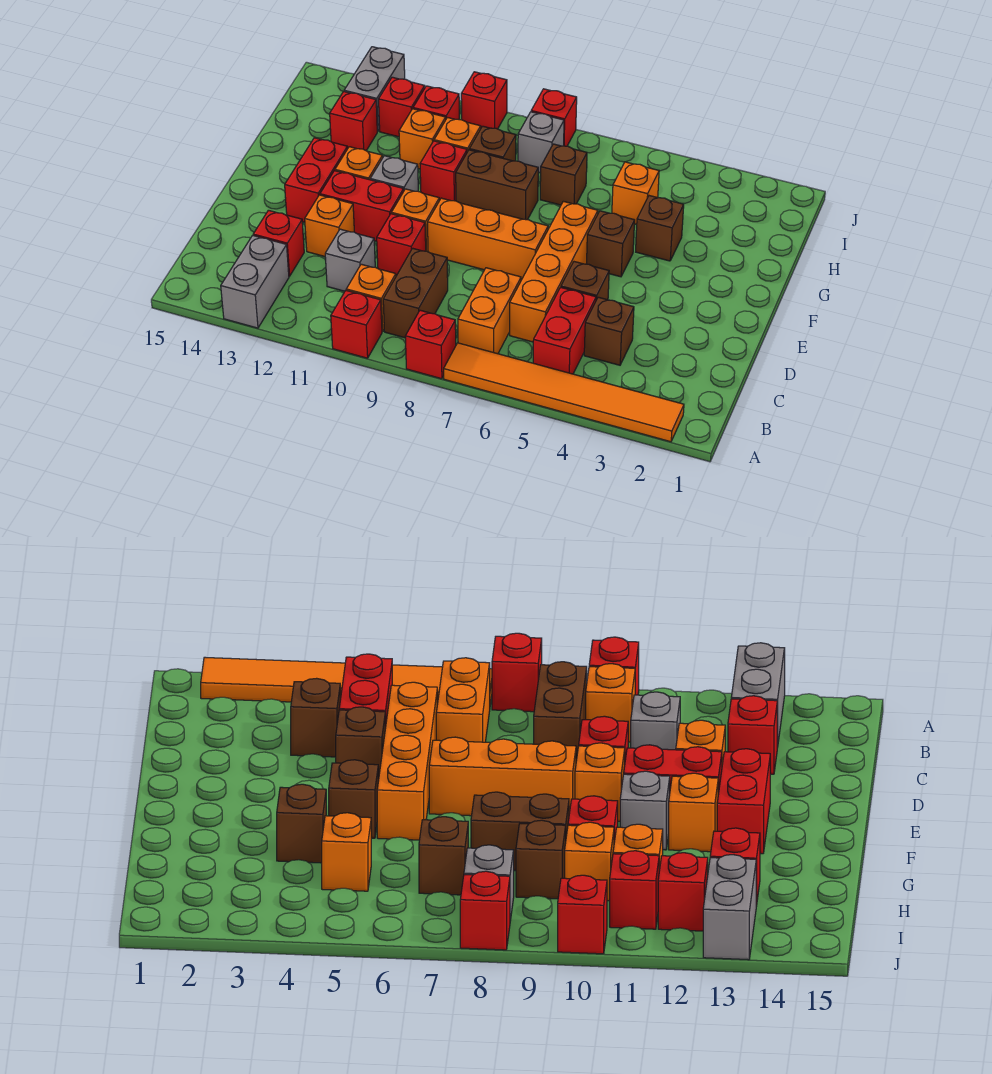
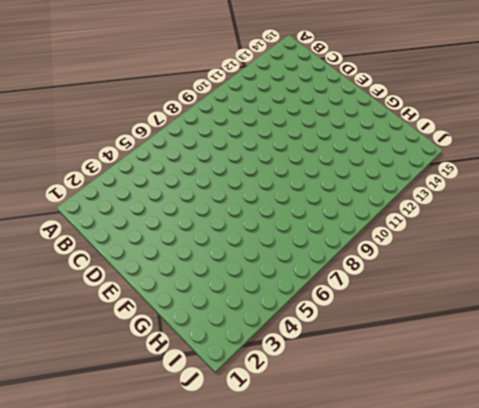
none -> orange tile A2:A7 level 1
none -> red brick A8 level 1
none -> red brick A10 level 1
none -> grey brick A13:B13 level 1

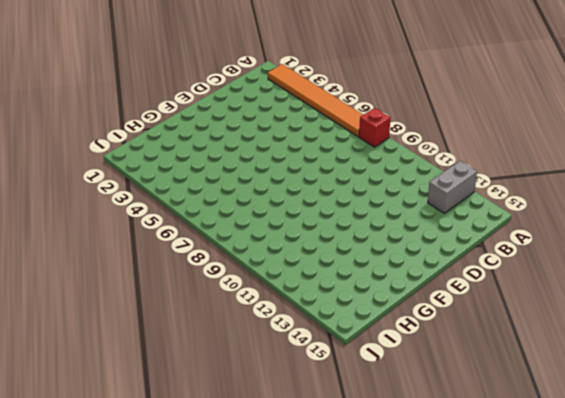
none -> red brick A10 level 1
none -> red brick B5:C5 level 1
none -> orange brick B7:C7 level 1
none -> brown brick B9:C9 level 1

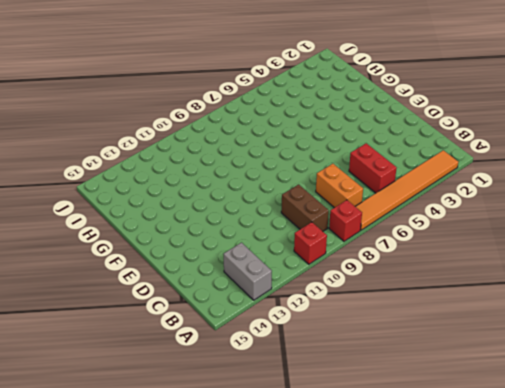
none -> orange brick B10 level 1
none -> brown brick C4 level 1
none -> orange brick C6:F6 level 1
none -> grey brick C11 level 1

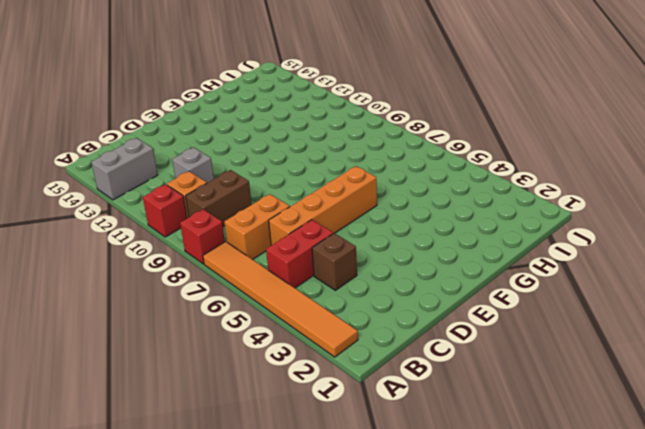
none -> red brick C13 level 1
none -> brown brick D5 level 1
none -> red brick D10 level 1
none -> orange brick D12 level 1

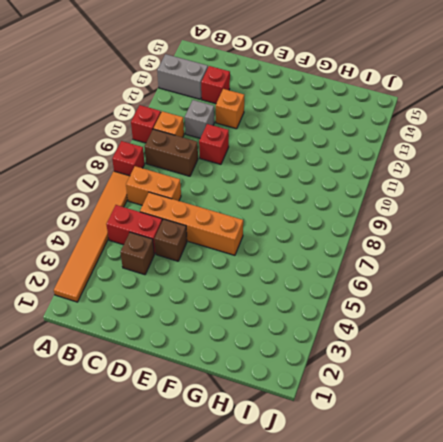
none -> orange brick E7:E9 level 1
none -> orange brick E10 level 1
none -> red brick E11:E12 level 1
none -> red brick E13:F13 level 1

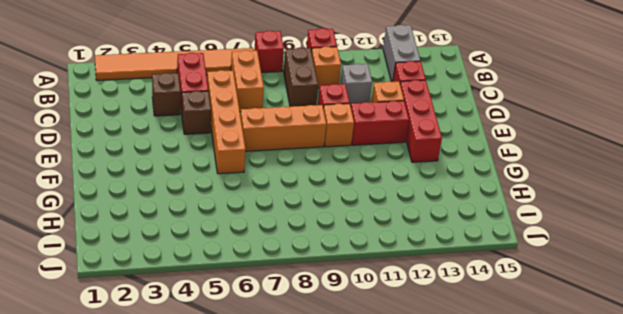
red brick D13:F13 level 1 -> red brick E13:F13 level 1
none -> brown brick F5 level 1
none -> grey brick F11 level 1
none -> orange brick F12 level 1
none -> brown brick G4 level 1

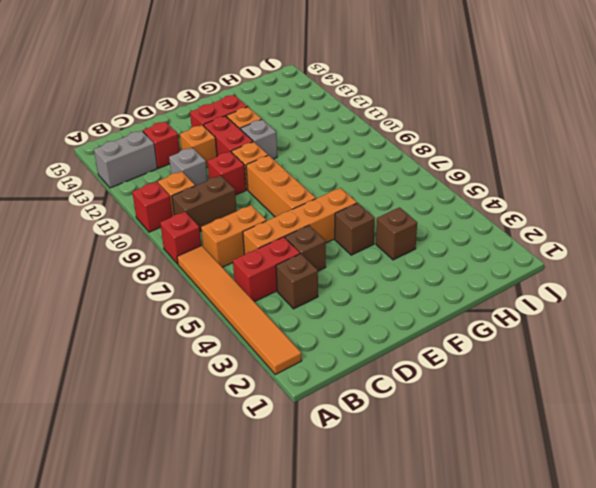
none -> brown brick G8:G9 level 1
none -> red brick G10 level 1
none -> orange brick H5 level 1
none -> brown brick H7 level 1

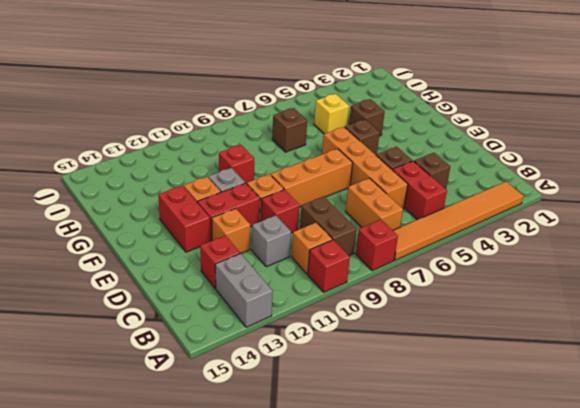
yellow brick H5 level 1 -> orange brick H5 level 1
none -> brown brick G8:G9 level 1
none -> brown brick H9 level 1
none -> orange brick H10 level 1
none -> orange brick H11 level 1

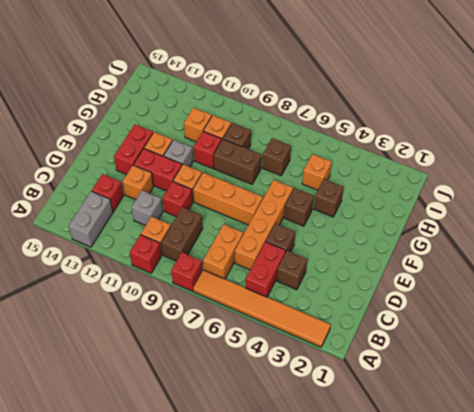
none -> red brick H13 level 1
none -> grey brick I8 level 1
none -> red brick I11 level 1
none -> red brick I12 level 1

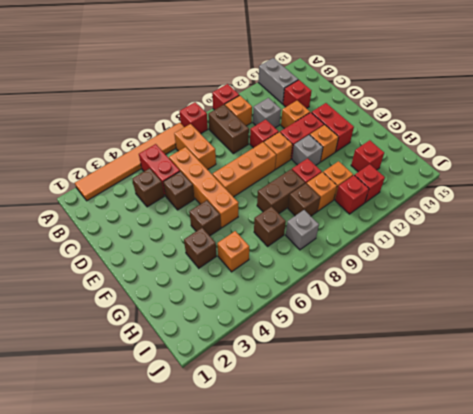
none -> grey brick I13:J13 level 1
none -> red brick J8 level 1
none -> red brick J10 level 1

